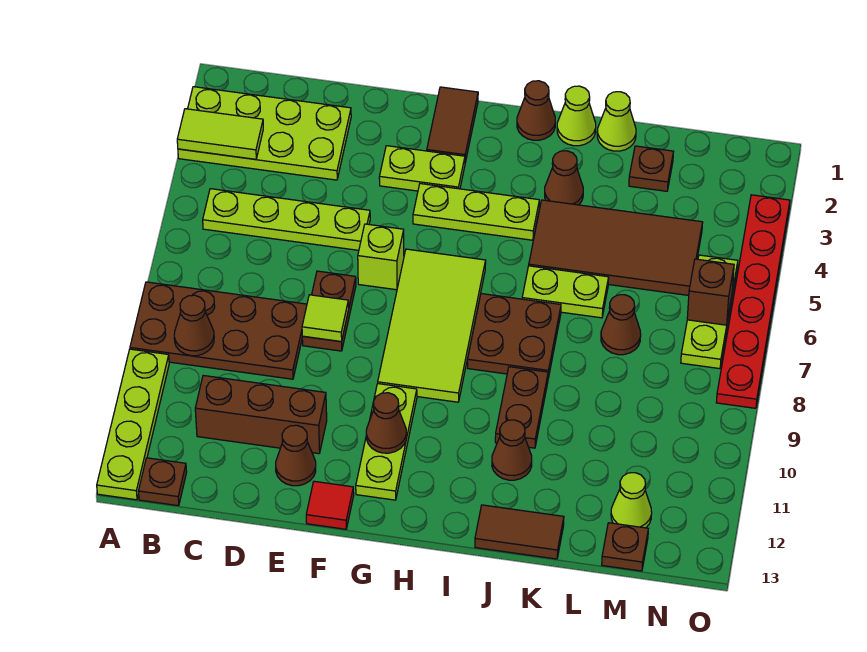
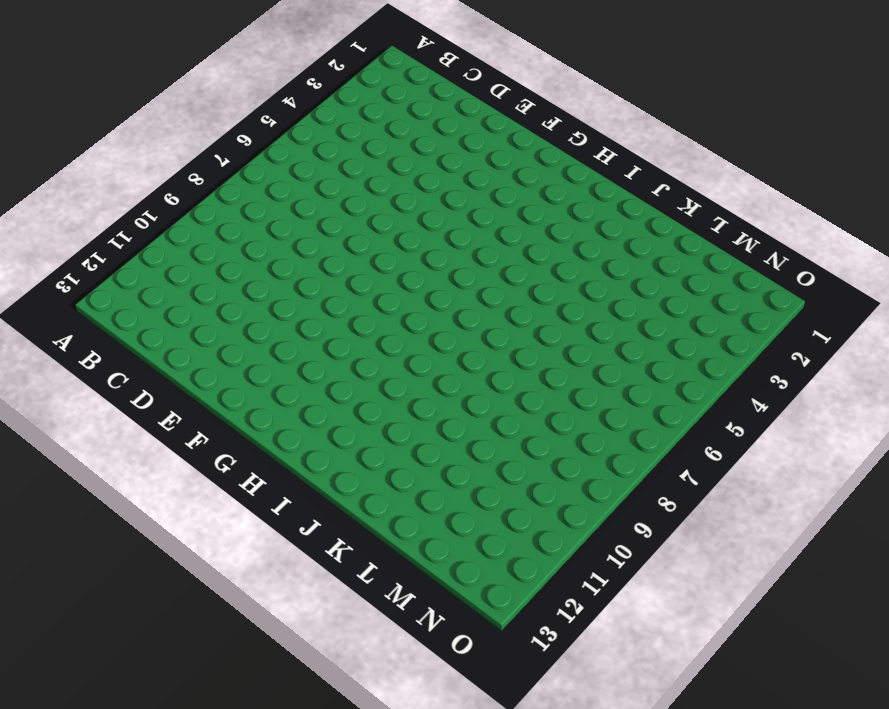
none -> lime plate A2:D3 level 1
none -> brown plate A8:D9 level 1
none -> lime plate A10:A13 level 1
none -> lime plate B5:E5 level 1

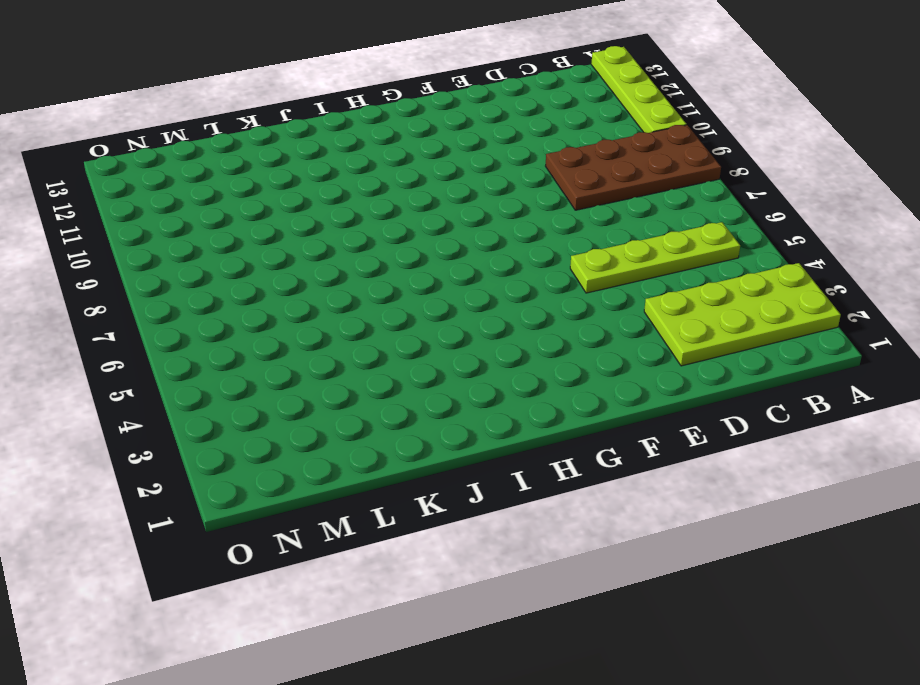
none -> brown plate B13 level 1
none -> brown brick C11:E11 level 1
none -> brown plate E7:E8 level 1
none -> brown cone E12 level 1

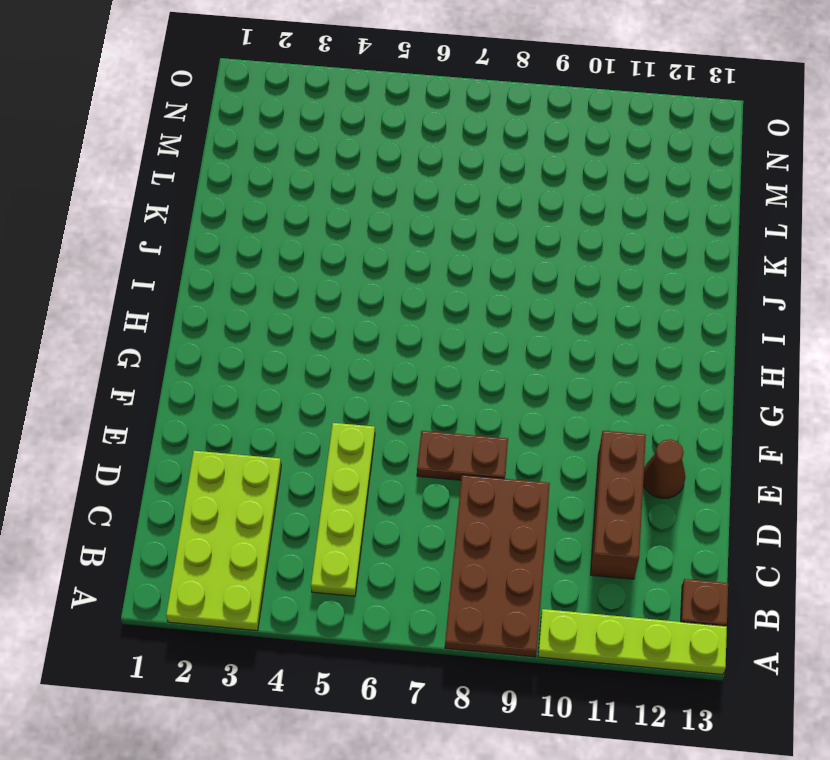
none -> lime plate F3:G3 level 1
none -> lime brick F6 level 1
none -> red tile F13 level 1
none -> brown tile G1:G2 level 1

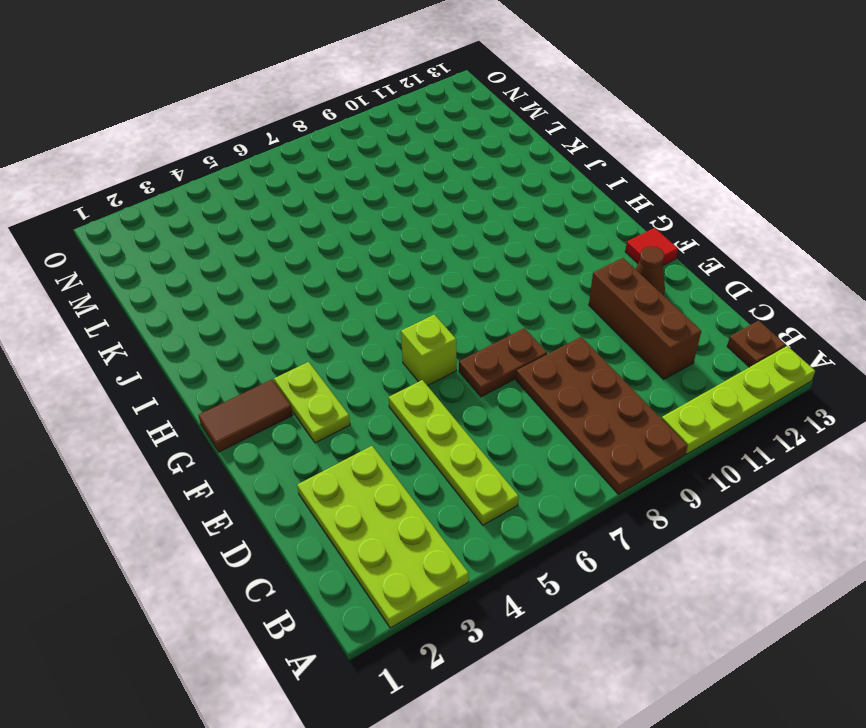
none -> lime plate G4:I4 level 1
none -> lime tile G6:H9 level 1
none -> lime plate G10:G12 level 1
none -> brown cone I1 level 1

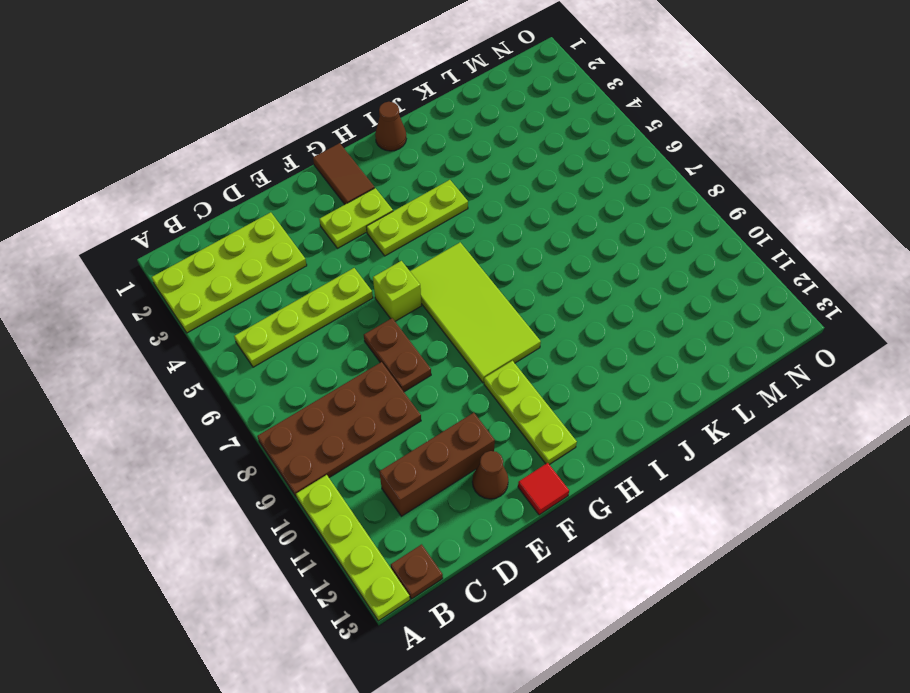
none -> brown plate I7:J8 level 1
none -> lime cone J1 level 1
none -> brown cone J3 level 1
none -> brown tile J4:M5 level 1

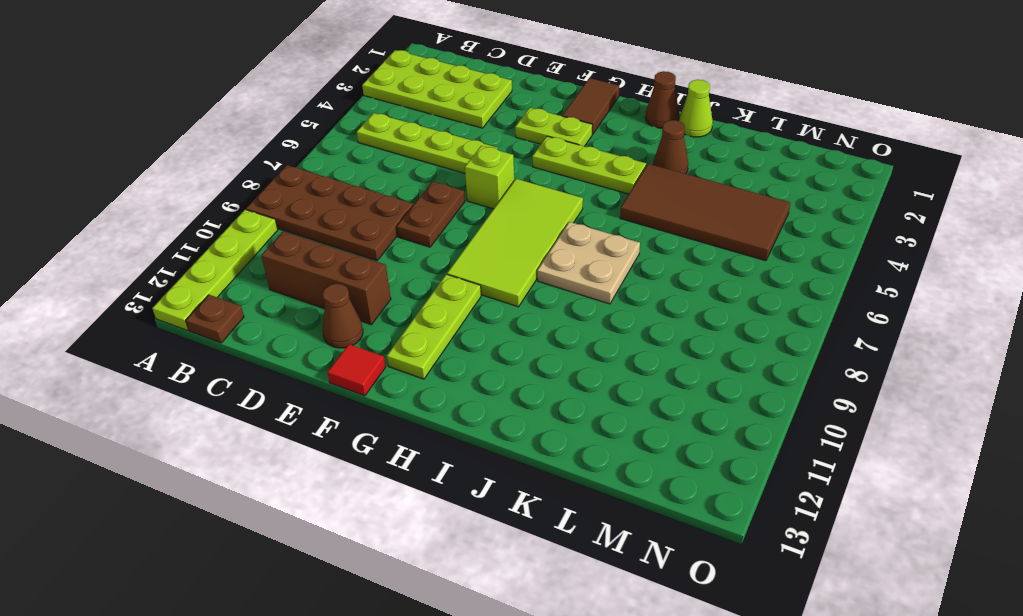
tan plate I7:J8 level 1 -> brown plate I7:J8 level 1
none -> lime plate J6:K6 level 1
none -> brown plate J9:J10 level 1
none -> brown cone J11 level 1
none -> brown tile J13:K13 level 1

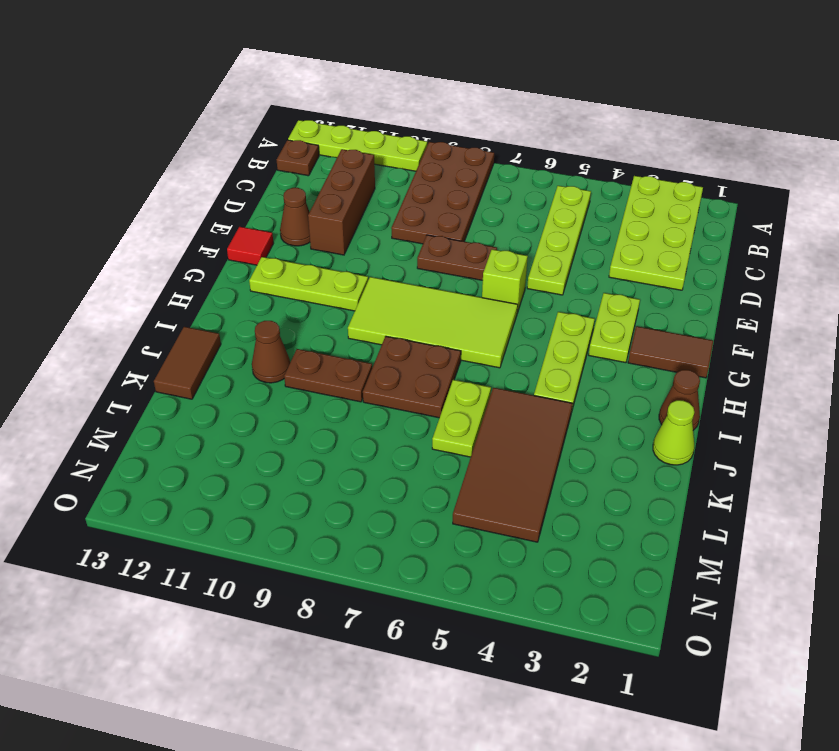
none -> brown cone J3 level 1
none -> lime cone K1 level 1
none -> brown plate L2 level 1
none -> brown cone L7 level 1

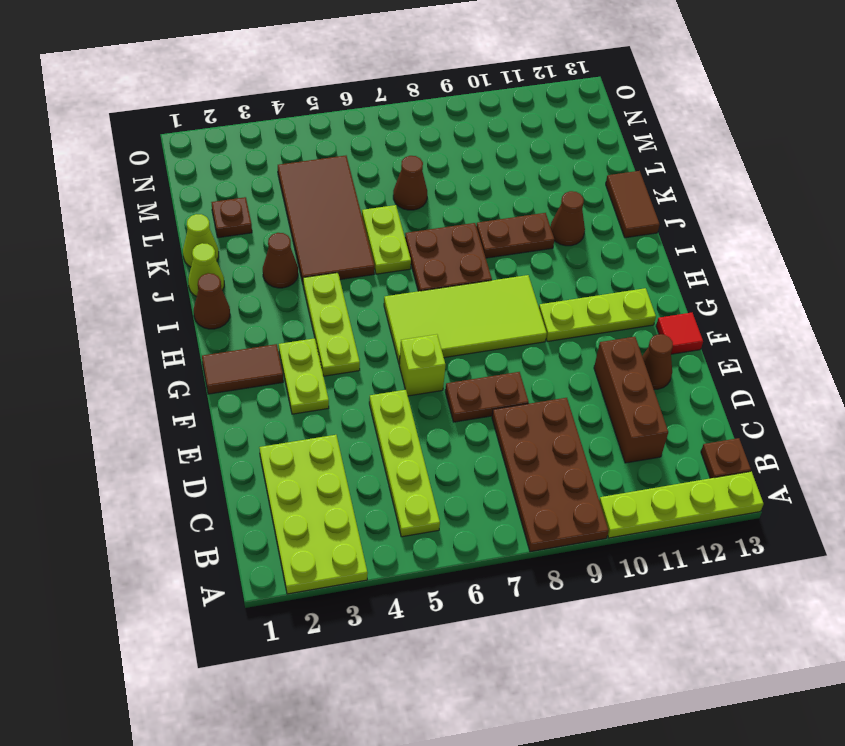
none -> lime cone M12 level 1
none -> brown plate M13 level 1
none -> lime plate N5:N7 level 1
none -> red plate O3:O8 level 1

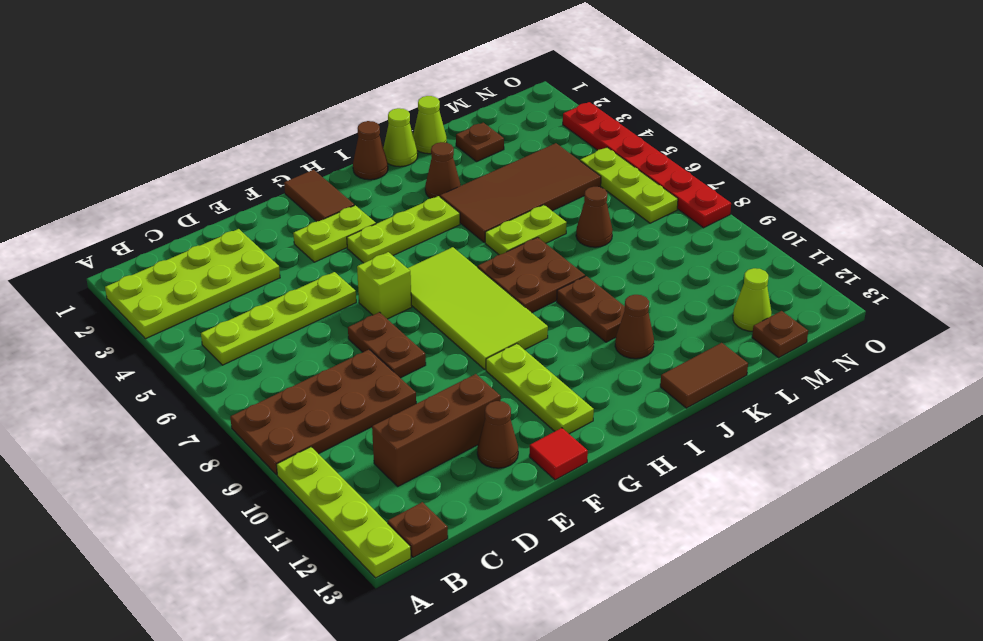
none -> lime tile A3:B3 level 2
none -> brown cone B9 level 2
none -> lime tile E8 level 2
none -> brown cone G11 level 2

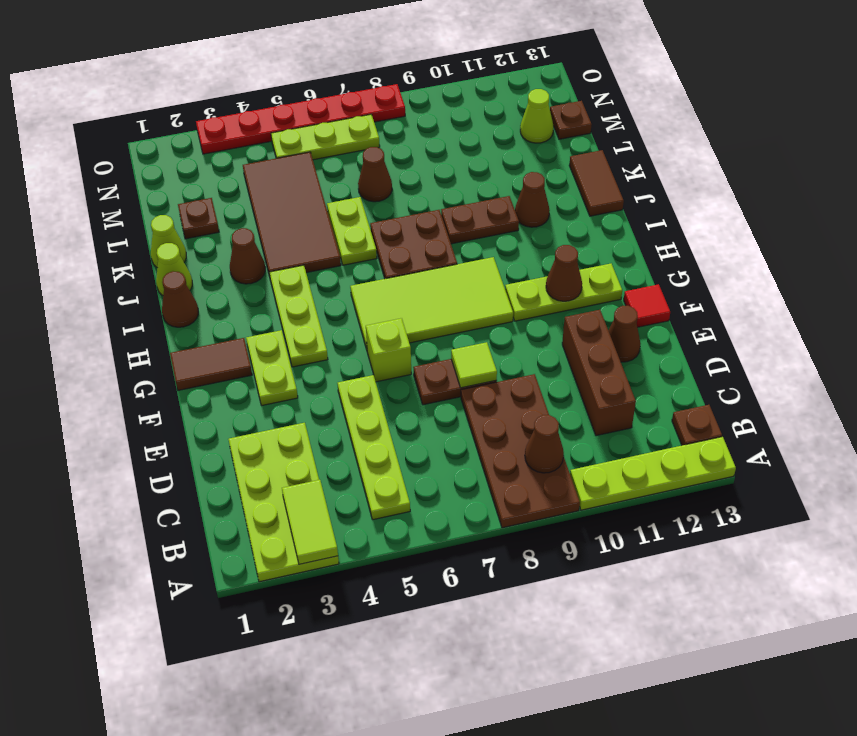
none -> brown brick N6 level 2

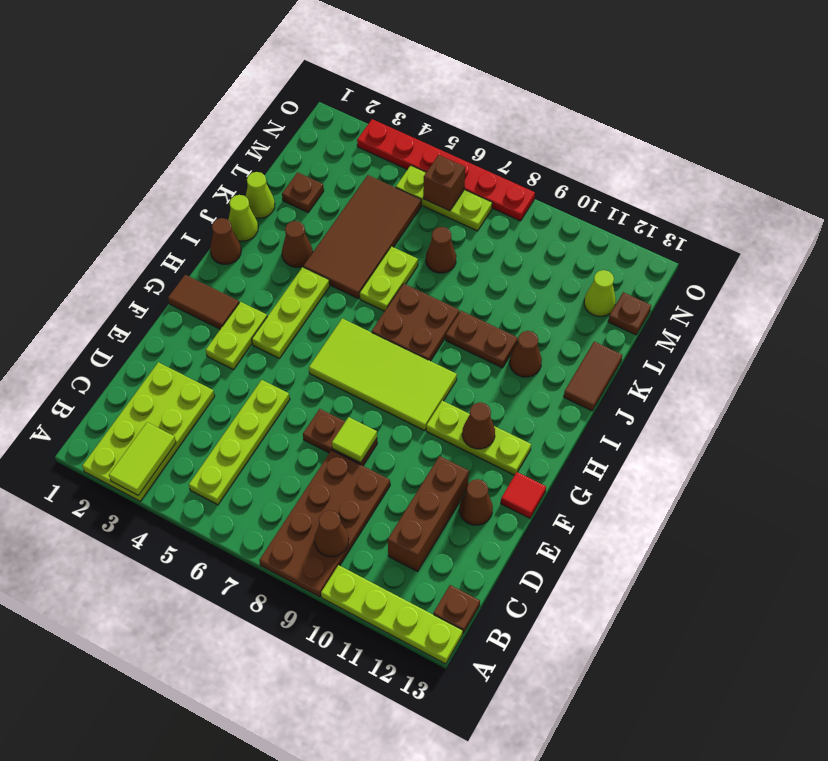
none -> lime brick F6 level 1

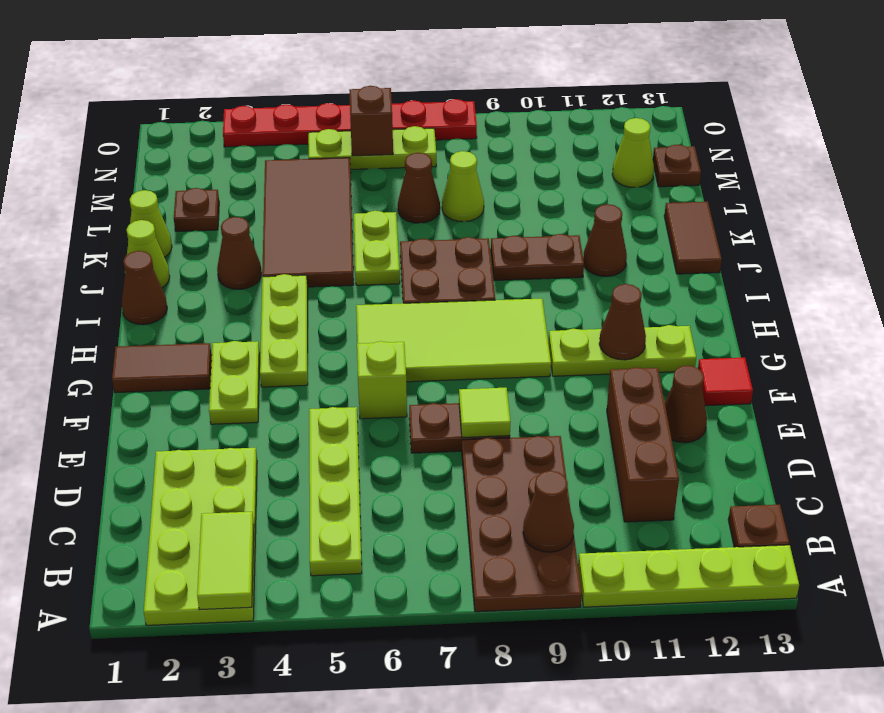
lime cone L8 level 1 -> none

